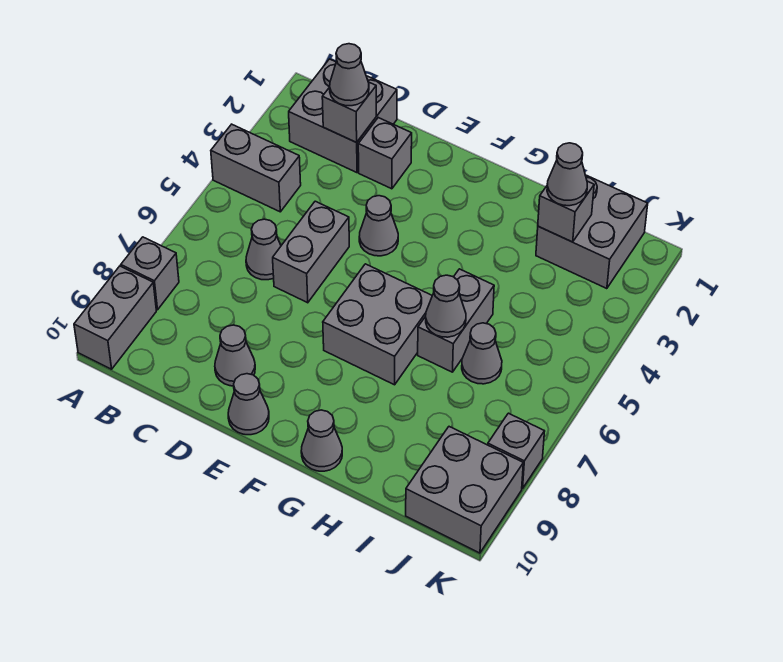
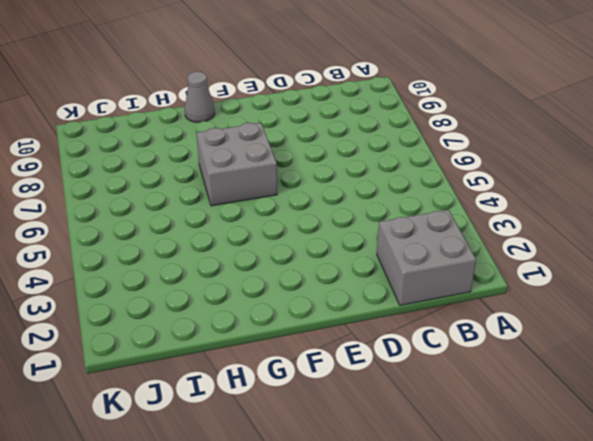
none -> grey brick A4:B4 level 1
none -> grey brick A8 level 1
none -> grey brick A9:A10 level 1

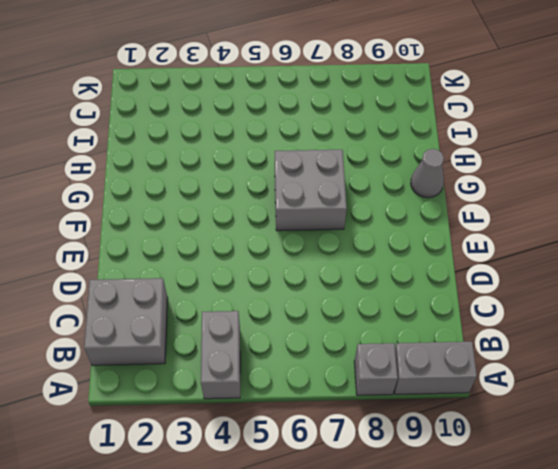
none -> grey cone C6 level 1
none -> grey brick D2 level 1
none -> grey brick D5:D6 level 1

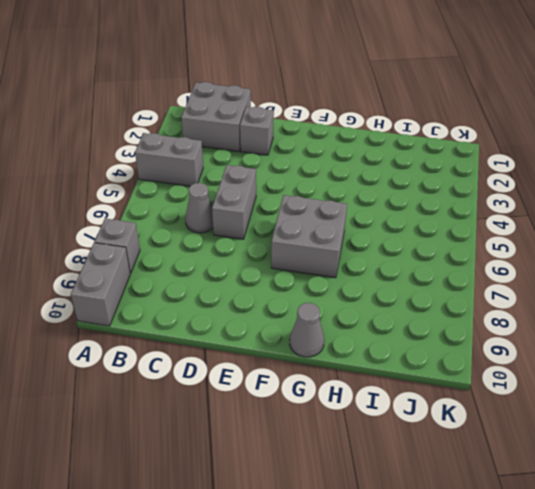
none -> grey cone D9 level 1
none -> grey cone E4 level 1
none -> grey cone E10 level 1

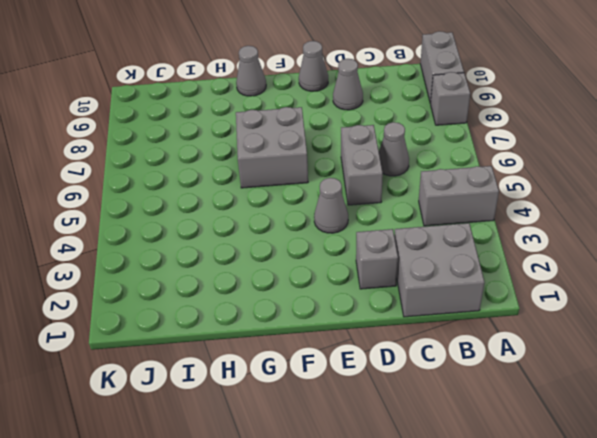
none -> grey brick H5:H6 level 1
none -> grey brick I1:J2 level 1
none -> grey cone I6 level 1

